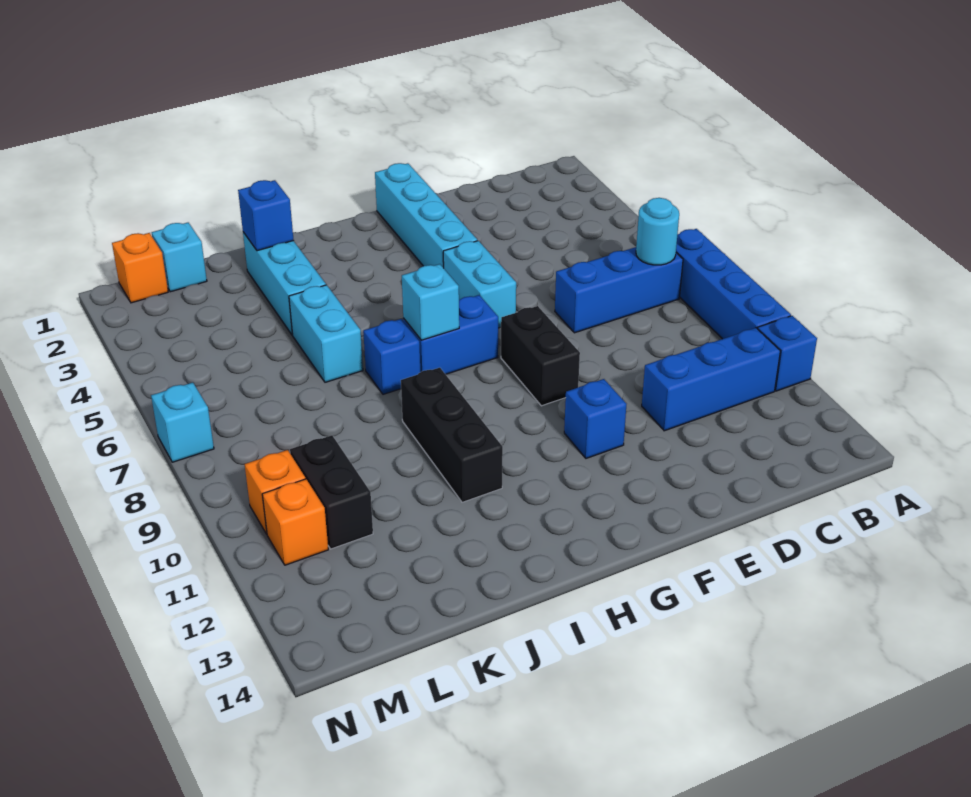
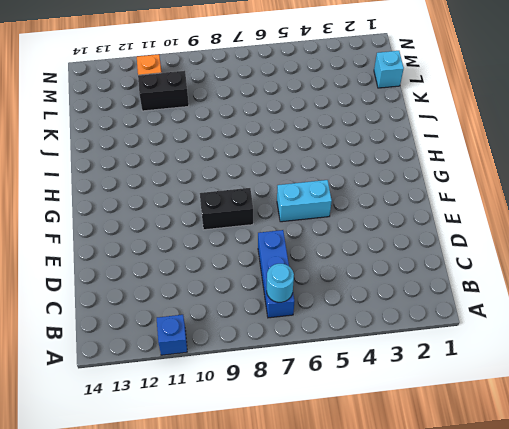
none -> blue brick A7:A10 level 1
none -> blue brick B11:D11 level 1
none -> cyan brick F1:F4 level 1

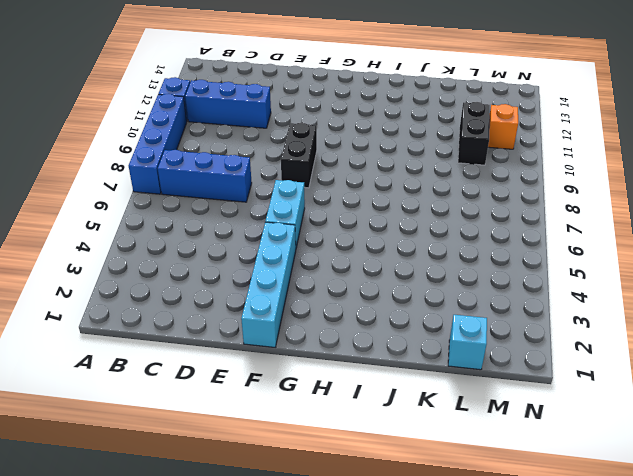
none -> blue brick F11 level 1
none -> blue brick G7:H7 level 1
none -> blue brick I7 level 1

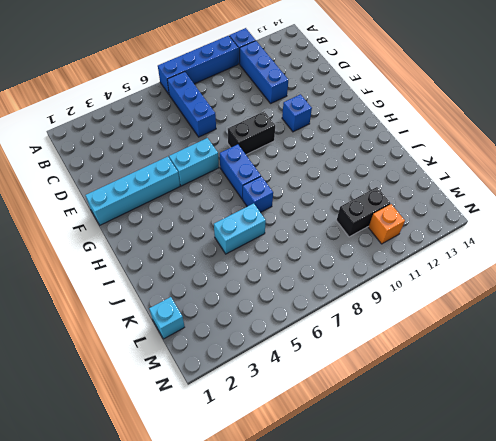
none -> black brick I9:I11 level 1
none -> cyan brick J2:J4 level 1
none -> orange brick M1 level 1

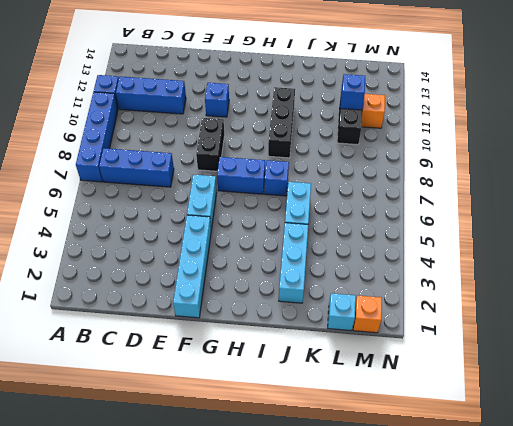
blue brick L11 level 2 -> blue brick J2 level 2
none -> orange brick M10 level 1
none -> cyan brick N7 level 1
none -> cyan round brick B7 level 2

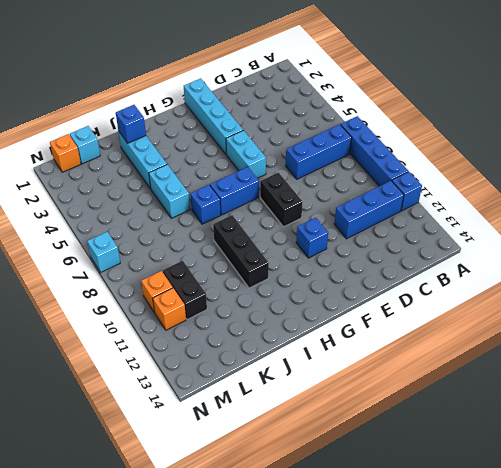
none -> cyan round brick B7 level 2
none -> cyan brick H7 level 2

